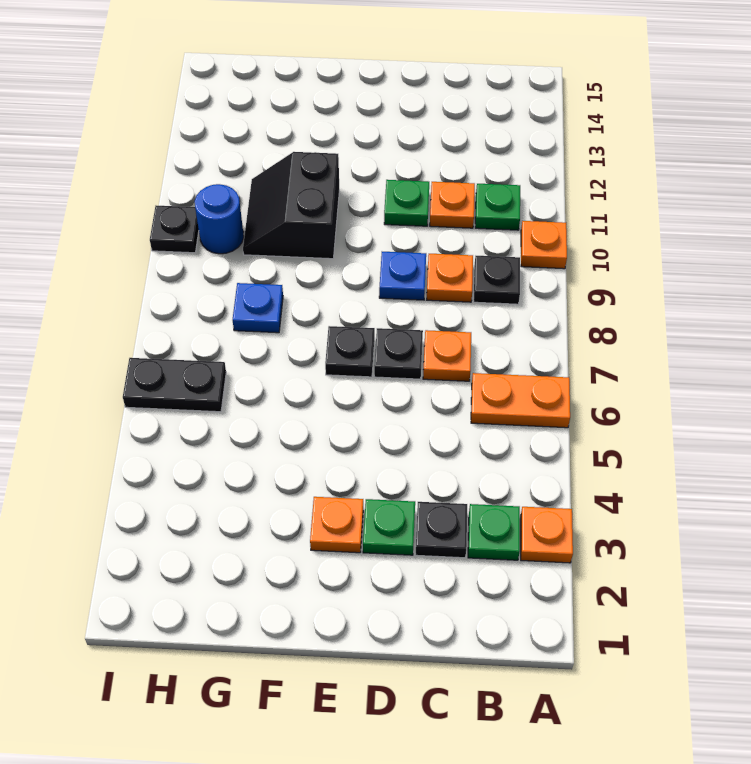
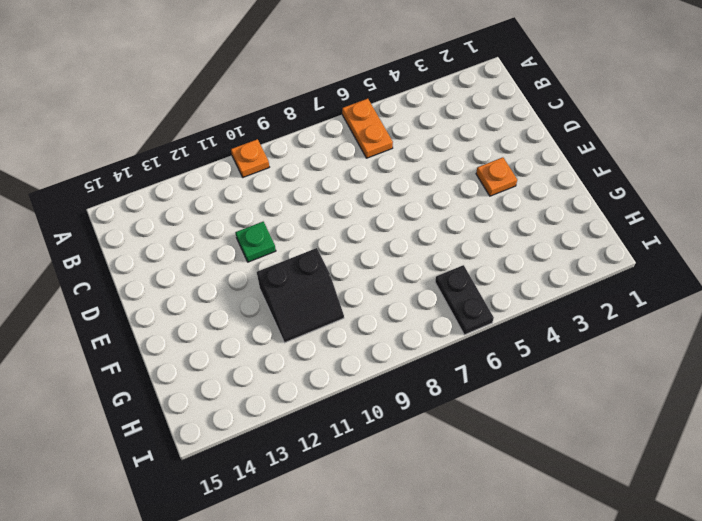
none -> orange plate A3 level 1
none -> green plate B3 level 1
none -> black plate B9 level 1

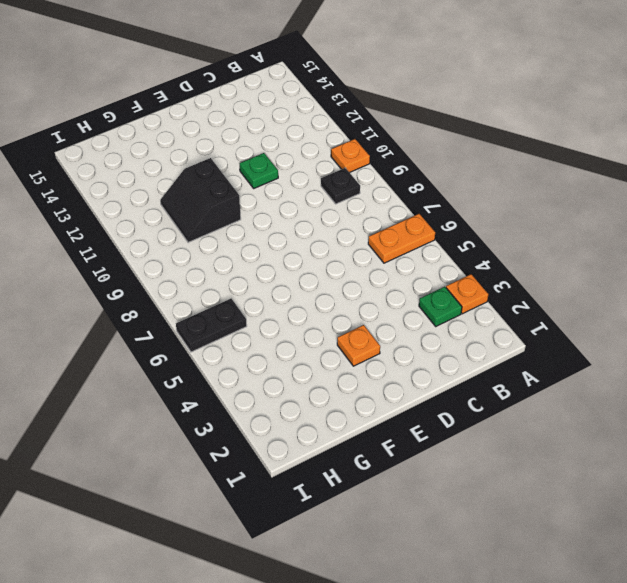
none -> green plate B11 level 1
none -> black plate C3 level 1
none -> orange plate C7 level 1

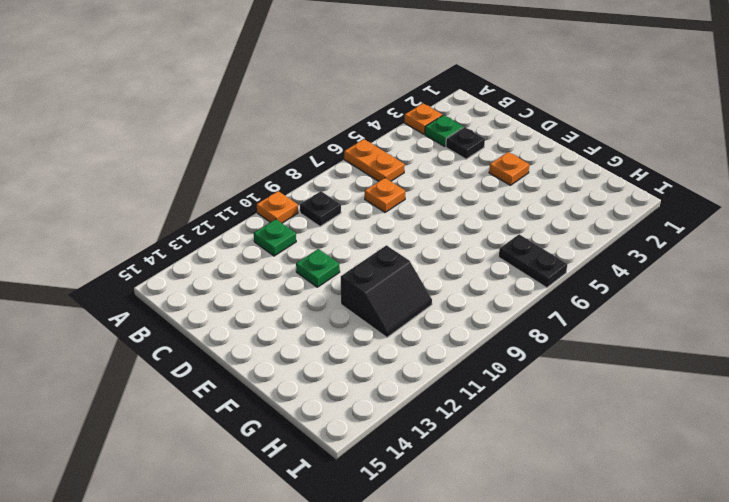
none -> orange plate C9 level 1
none -> orange plate C11 level 1
none -> green plate D3 level 1

